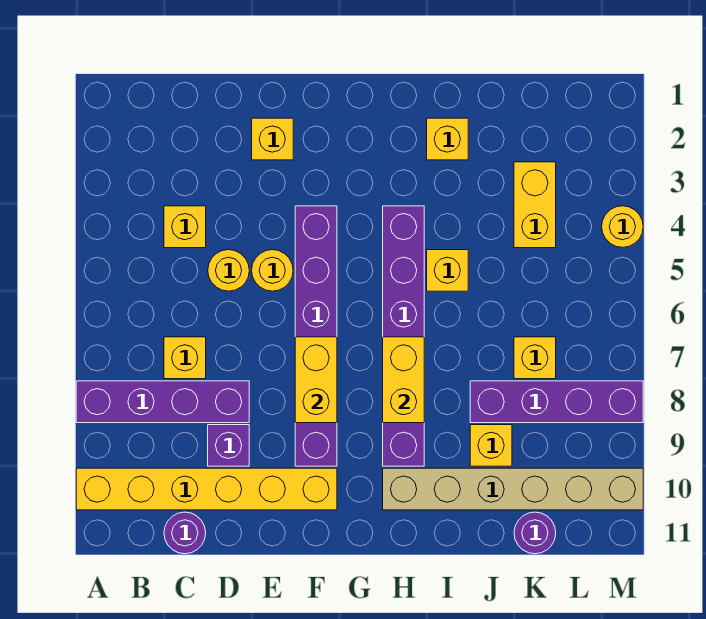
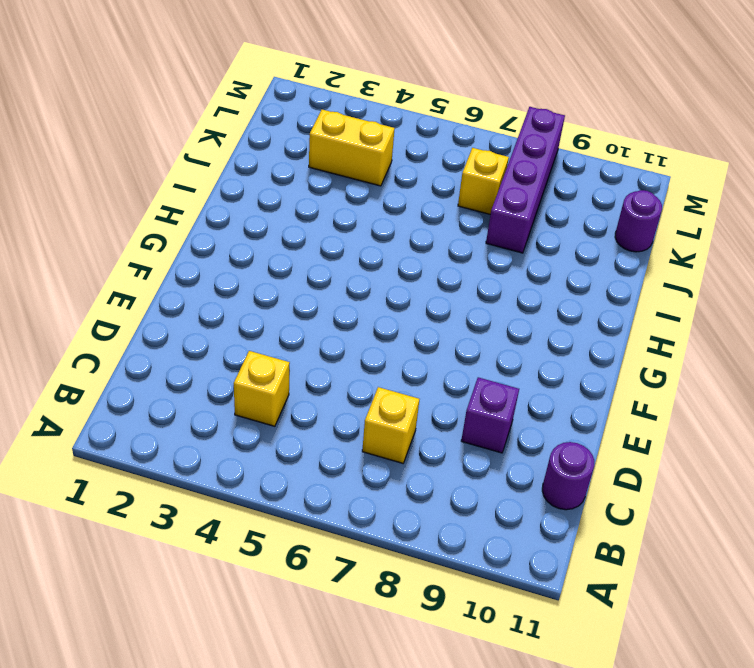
none -> purple brick A8:D8 level 1
none -> yellow brick A10:F10 level 1
none -> yellow round brick D5 level 1

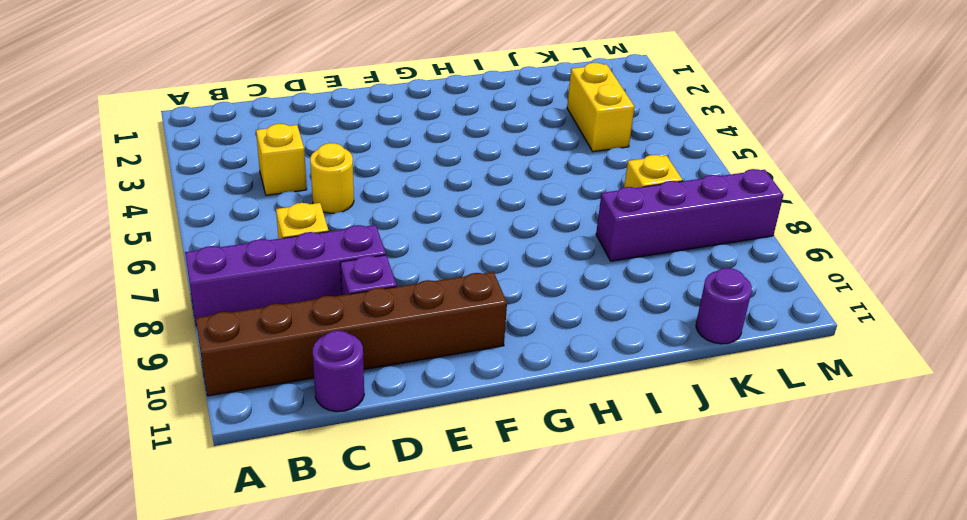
brown brick A10:F10 level 1 -> yellow brick A10:F10 level 1
none -> yellow brick E2 level 1
none -> yellow round brick E5 level 1
none -> purple brick F4:F9 level 1

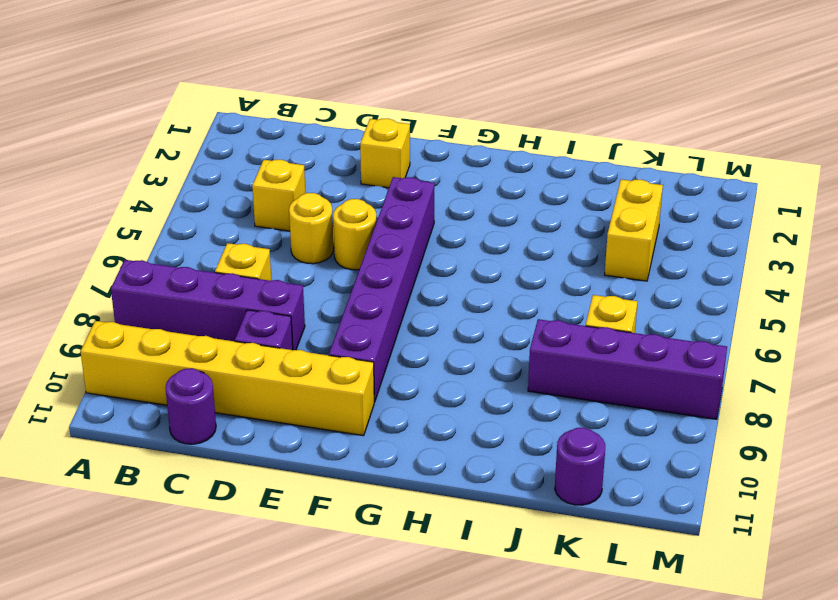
none -> purple brick H4:H9 level 1
none -> tan brick H10:M10 level 1
none -> yellow brick I2 level 1

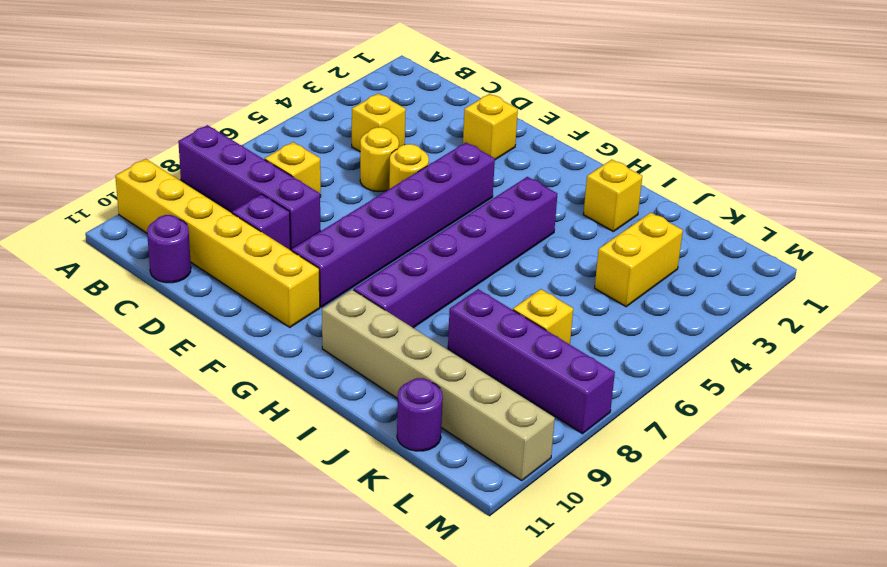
none -> yellow brick I5 level 1
none -> yellow brick J9 level 1
none -> yellow round brick M4 level 1

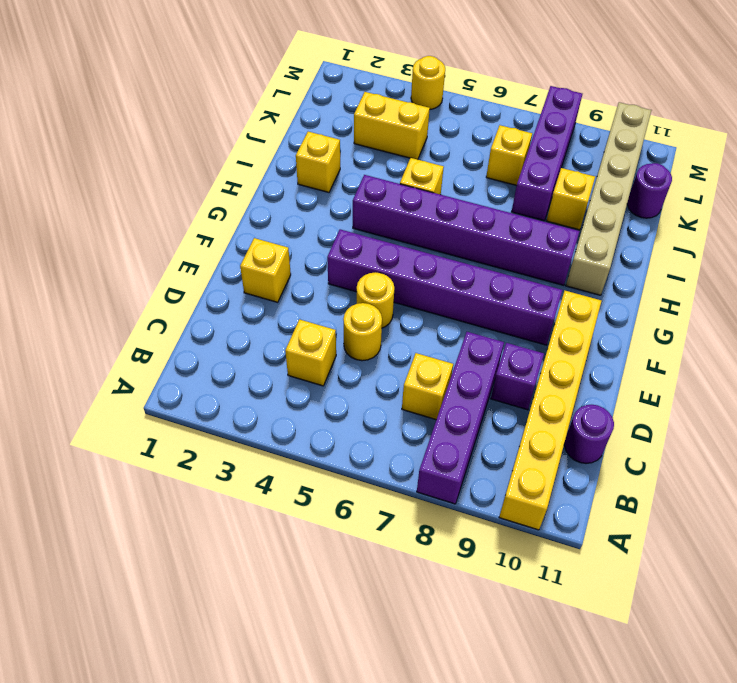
none -> yellow brick F7:F8 level 2
none -> yellow brick H7:H8 level 2

